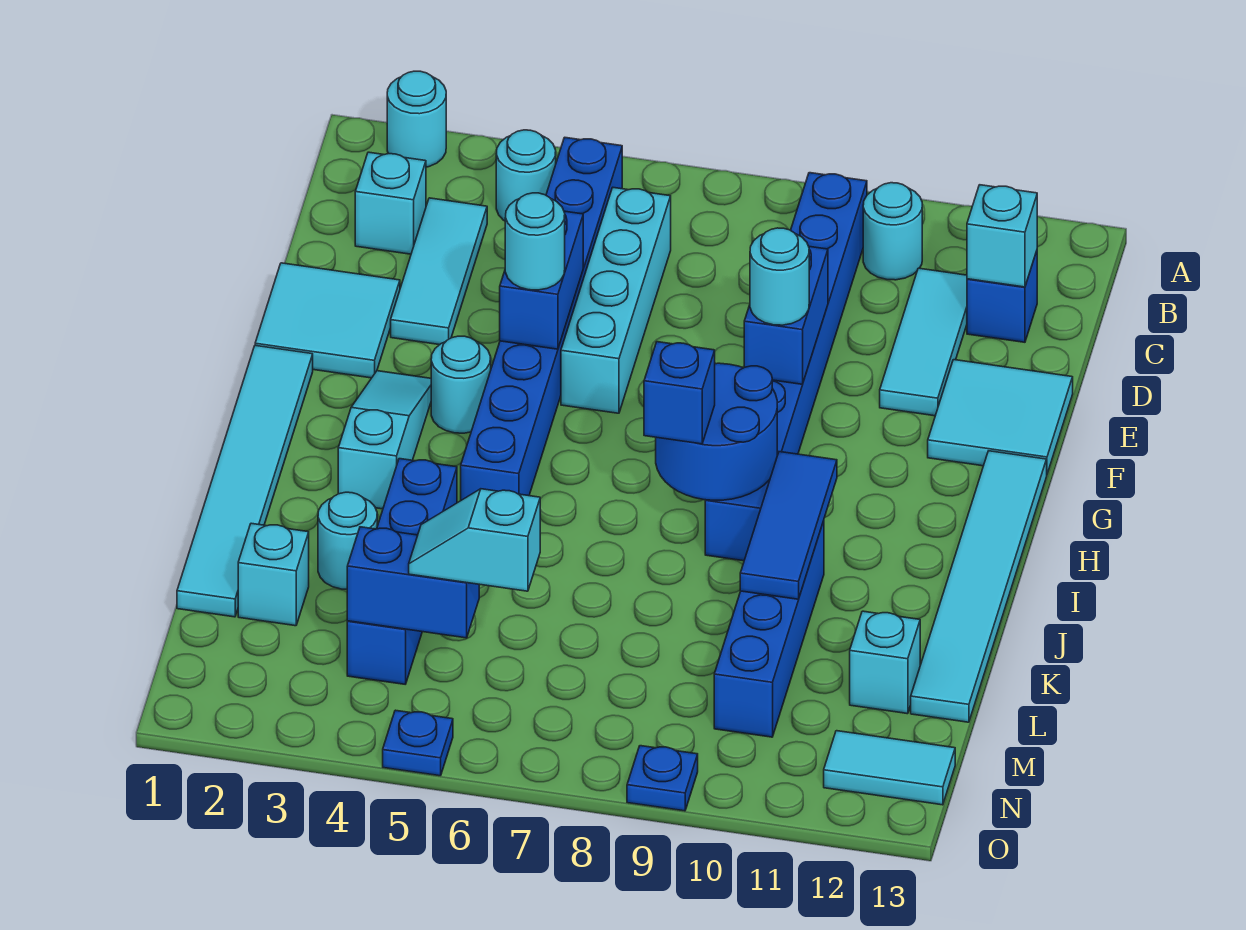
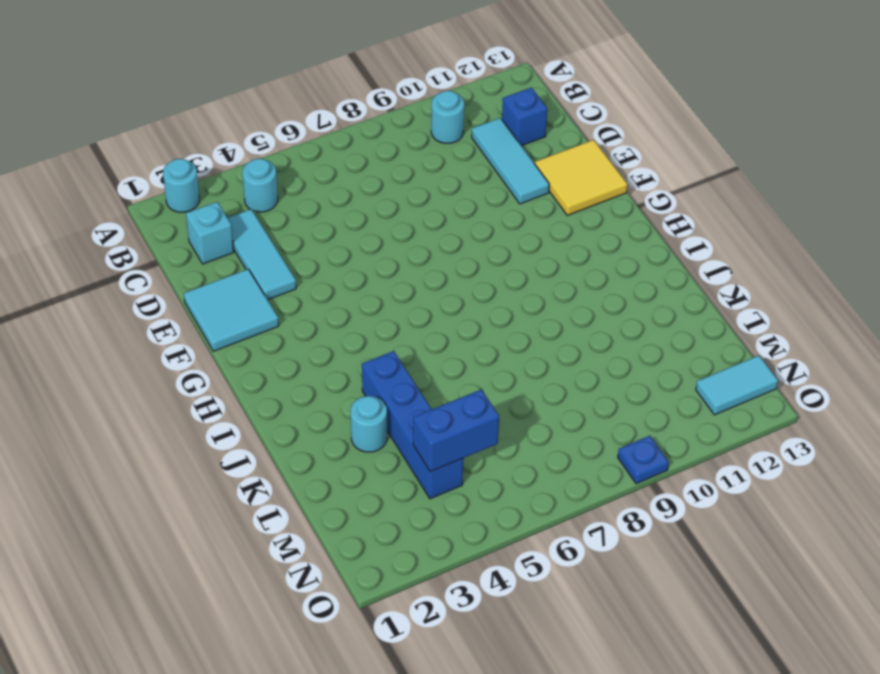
yellow tile E12:F13 level 1 -> cyan tile E12:F13 level 1
none -> blue brick B5:I5 level 1
none -> blue brick B9:I9 level 1
none -> cyan brick C6:F6 level 1
none -> cyan tile G1:L1 level 1

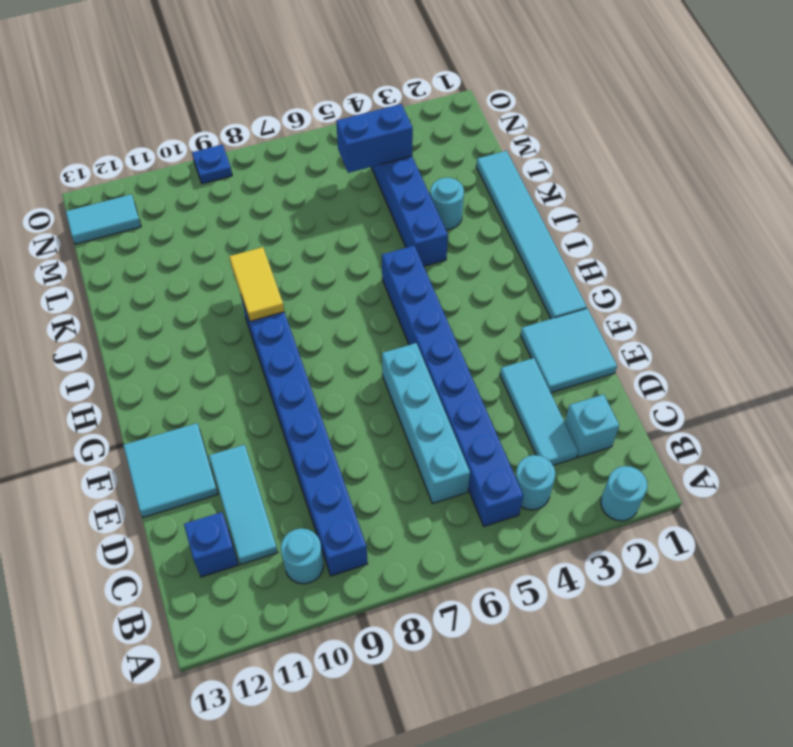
yellow tile I9:J9 level 2 -> blue round brick H8:I9 level 2
none -> cyan slope G3:I3 level 1 top I
none -> cyan round brick G4 level 1
none -> cyan tile G13:L13 level 1
none -> blue brick J10:M10 level 1

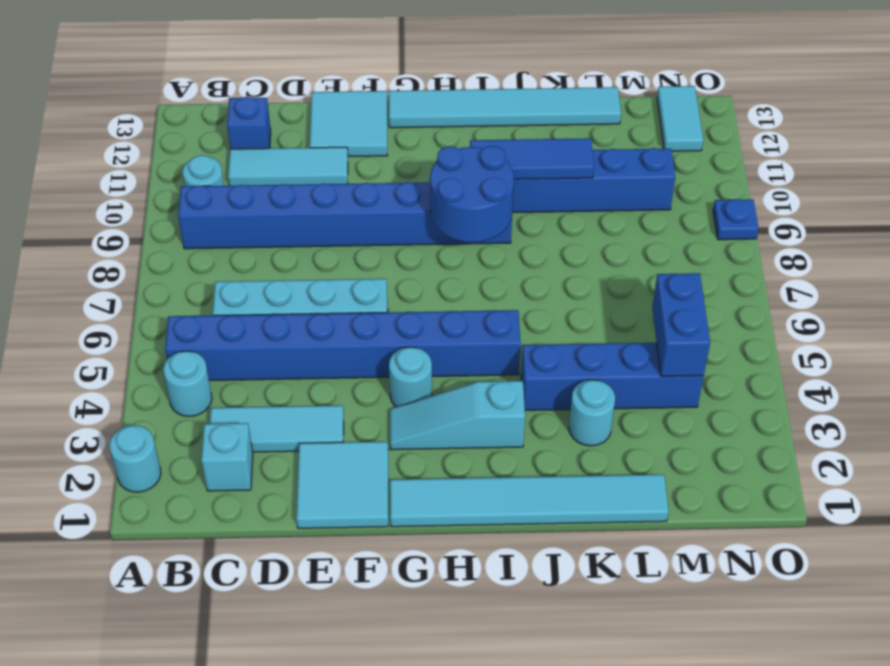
none -> cyan brick L2 level 1
none -> cyan brick L12 level 1
none -> blue plate O5 level 1
none -> cyan brick C12 level 2

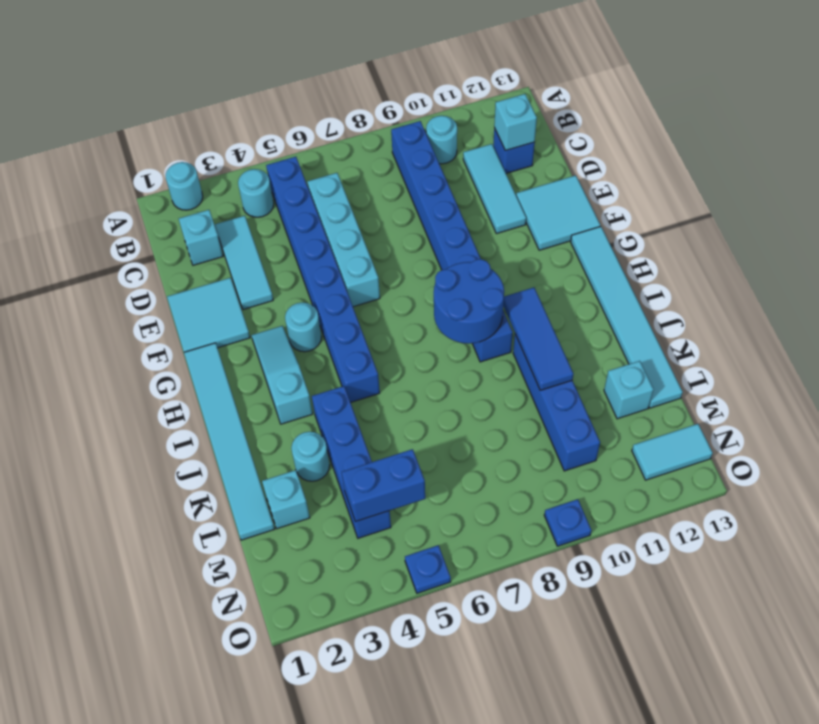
none -> blue brick E5:F5 level 2
none -> blue brick E9:F9 level 2
none -> cyan round brick F5 level 3
none -> cyan round brick F9 level 3

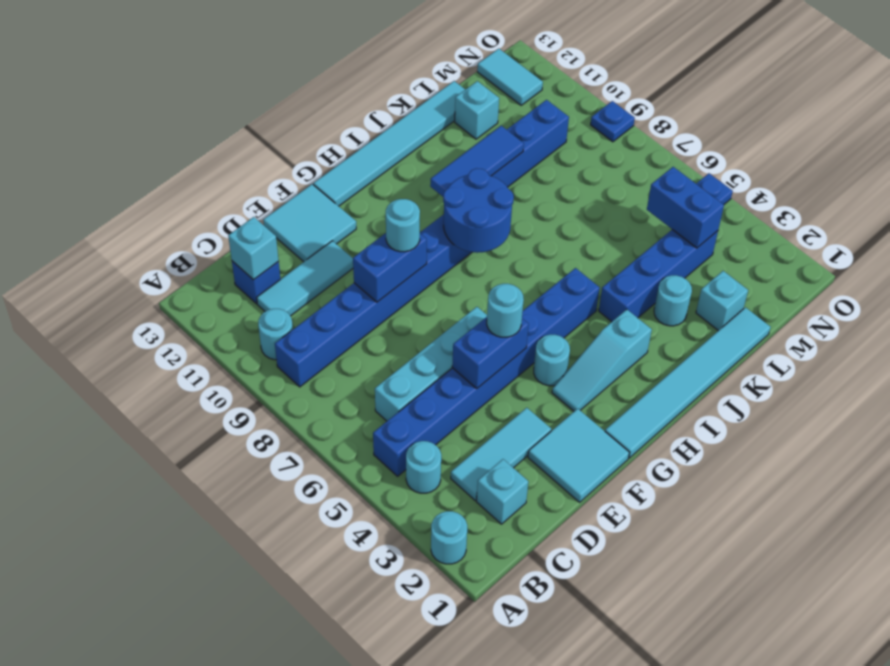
none -> blue brick I8 level 3
none -> cyan slope M5:M6 level 3 top 6

